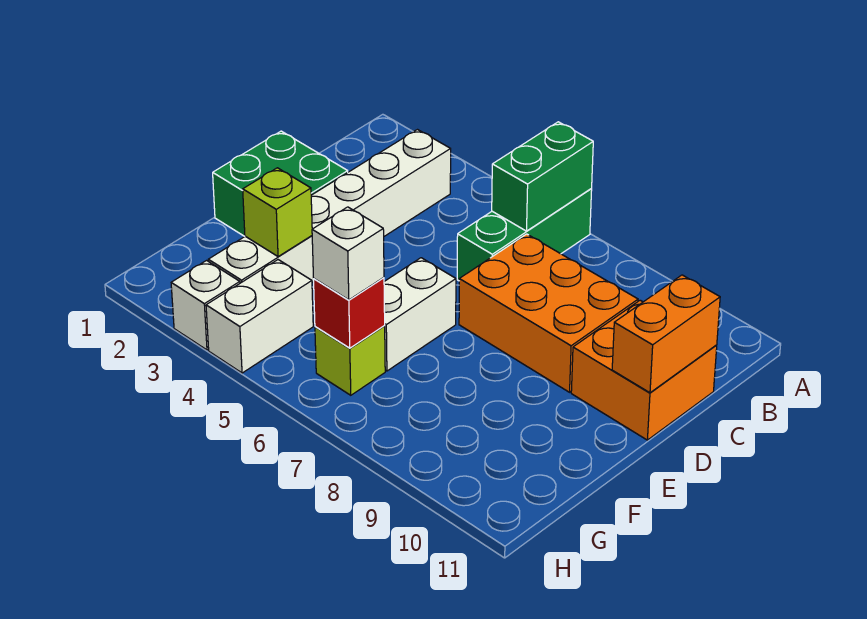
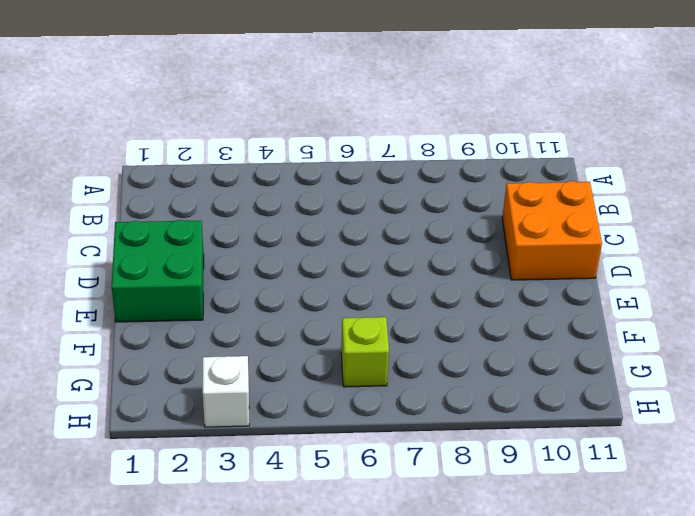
none -> green brick A6:C6 level 1
none -> white brick B3:G3 level 1
none -> orange brick C7:D9 level 1

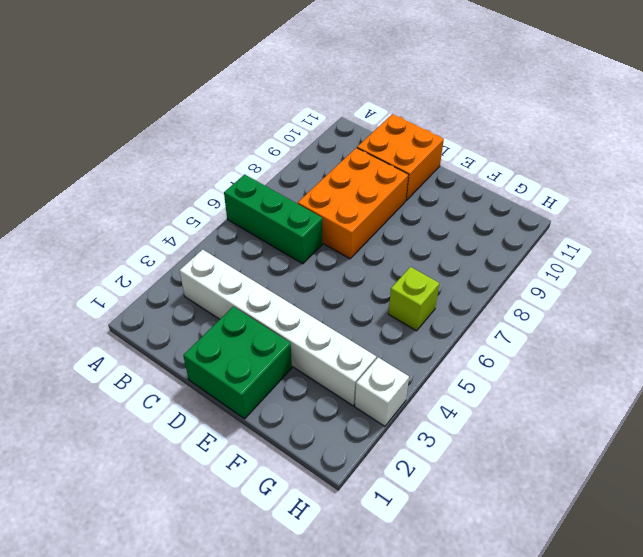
none -> white brick E6:F6 level 1
none -> white brick G4:H4 level 1
none -> green brick A6:B6 level 2

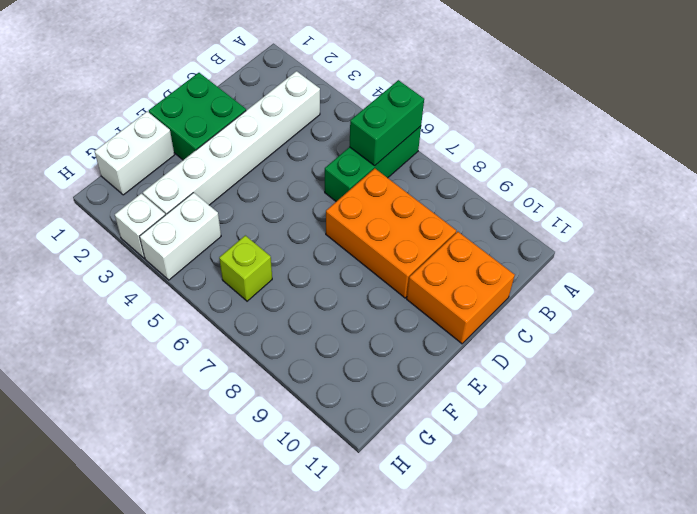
white brick F1:G1 level 1 -> white brick E6:F6 level 1
none -> orange brick C11:D11 level 2
none -> lime brick F3 level 2
none -> red brick G6 level 2

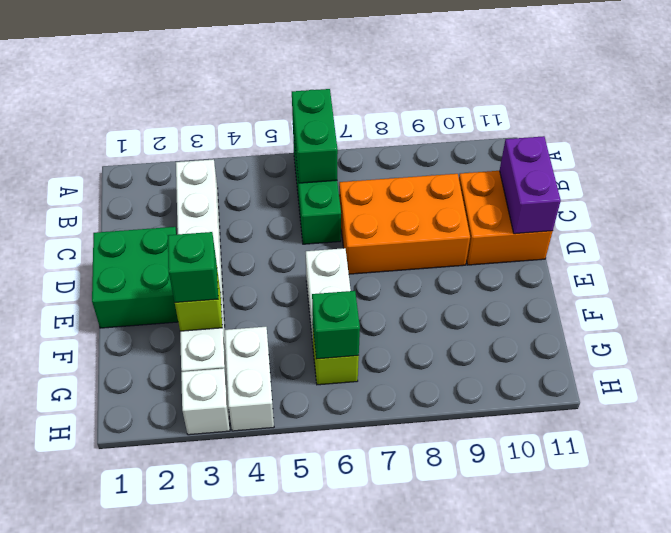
purple brick C11:D11 level 2 -> orange brick C11:D11 level 2
green brick F3 level 3 -> none
green brick G6 level 2 -> red brick G6 level 2
none -> white brick G6 level 3

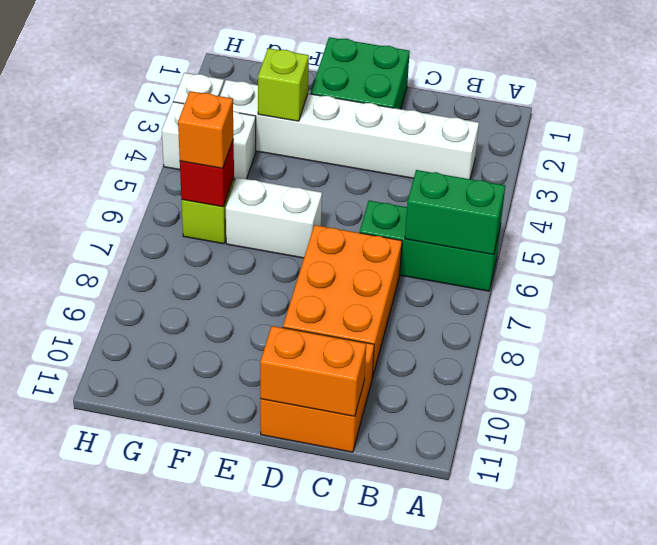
orange brick G6 level 3 -> white brick G6 level 3

